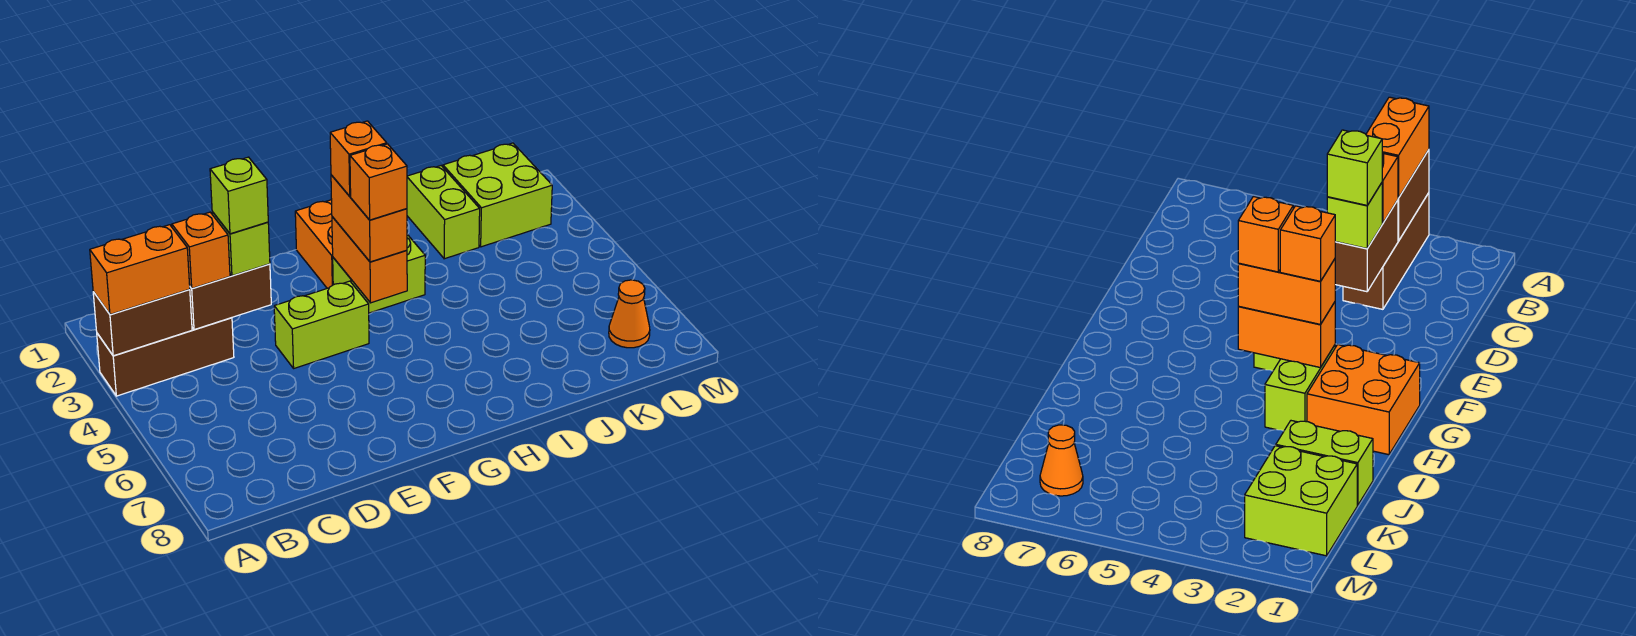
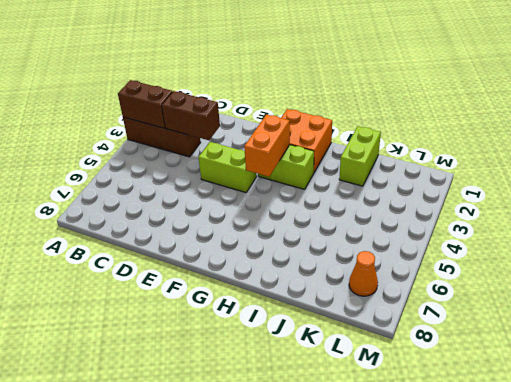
none -> lime brick K1:L2 level 1
none -> orange brick A3:B3 level 3
none -> orange brick C3 level 3

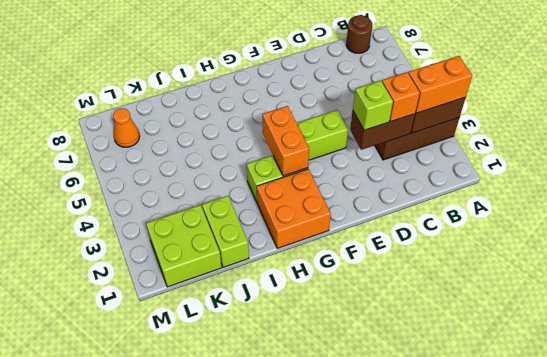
brown round brick B8 level 1 -> none
none -> orange brick G3:G4 level 3
none -> lime brick D3 level 4
none -> orange brick G3 level 4

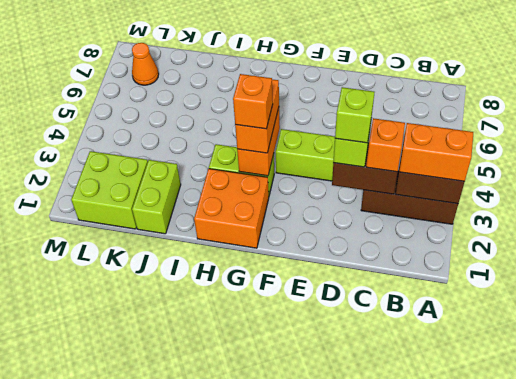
none -> orange brick G4 level 4

